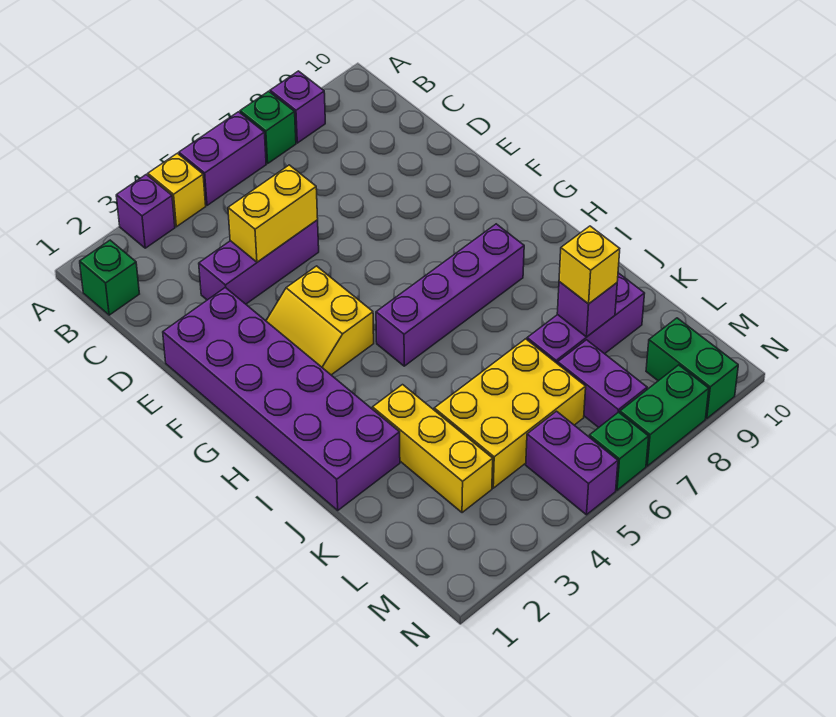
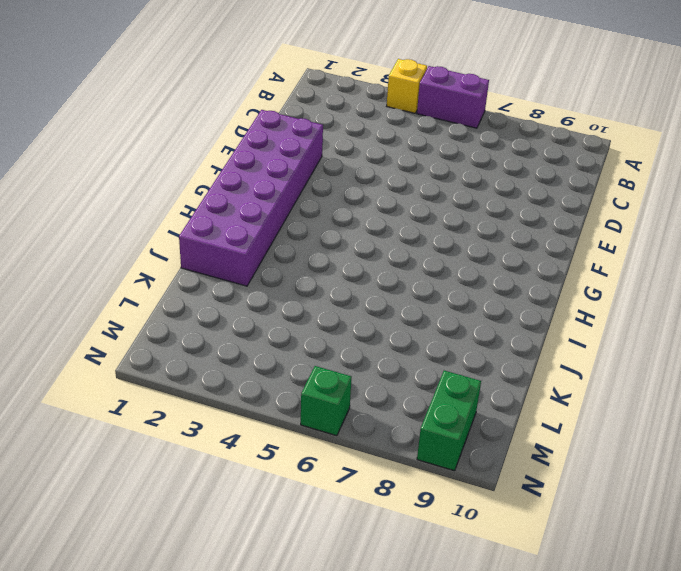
none -> purple brick A3 level 1
none -> green brick A7 level 1
none -> purple brick A8 level 1

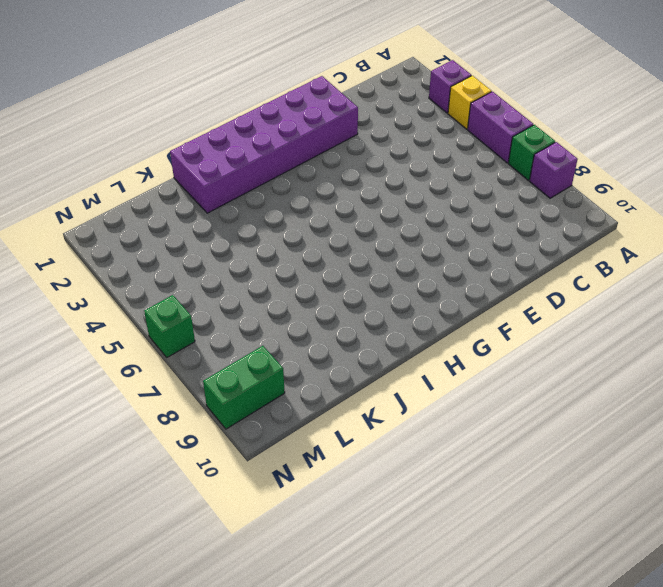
none -> green brick B1 level 1
none -> purple brick D3:D5 level 1
none -> yellow slope F3:G4 level 1 top 4

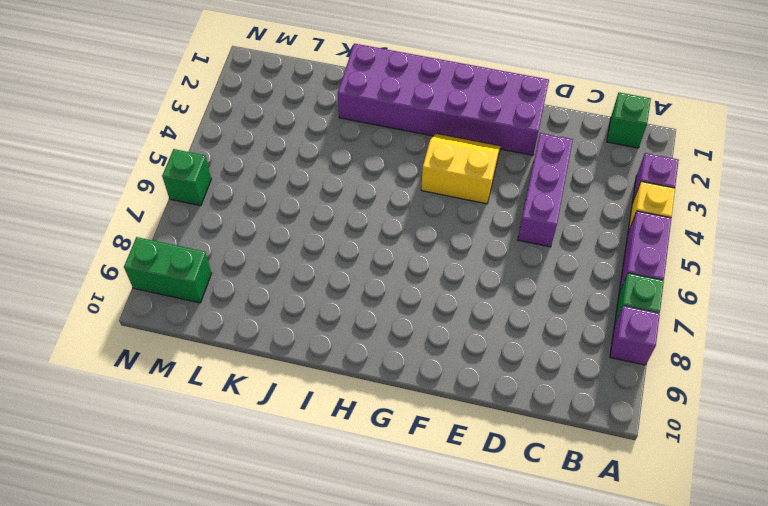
none -> purple brick H5:H8 level 1
none -> yellow brick J3:L3 level 1
none -> yellow brick K4:L6 level 1

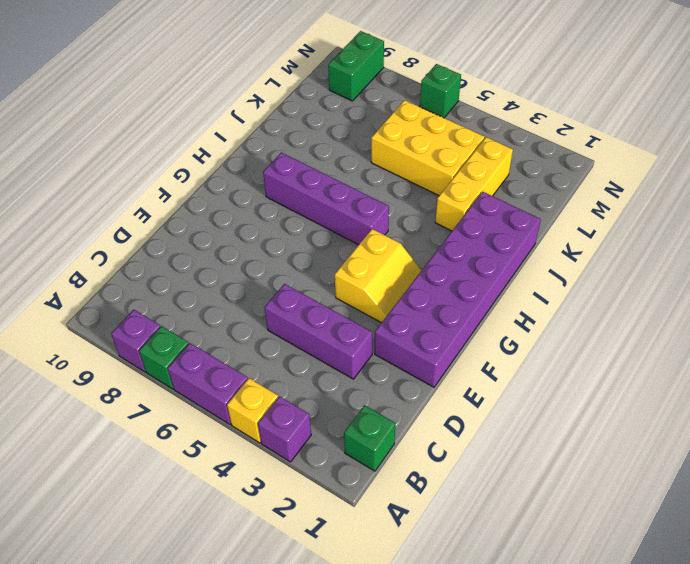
none -> purple brick K7:K9 level 1
none -> purple brick L7:M7 level 1
none -> purple brick M5:N5 level 1

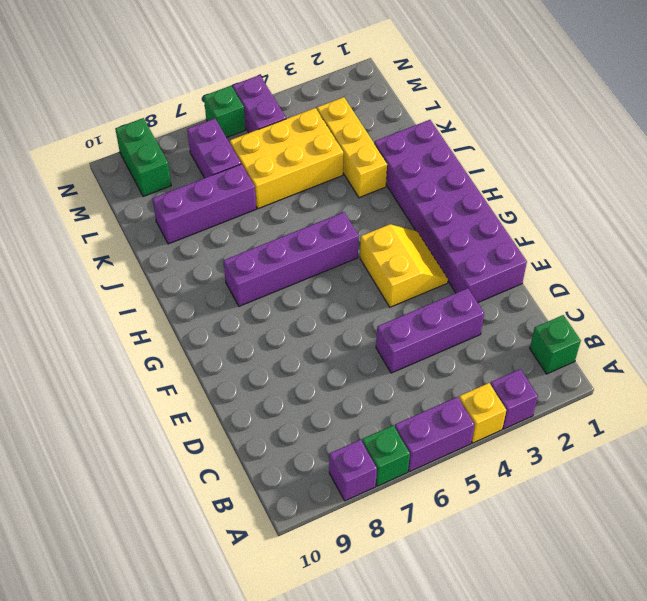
none -> green brick N7:N8 level 1
none -> yellow brick D4:D5 level 2
none -> purple brick K8 level 2

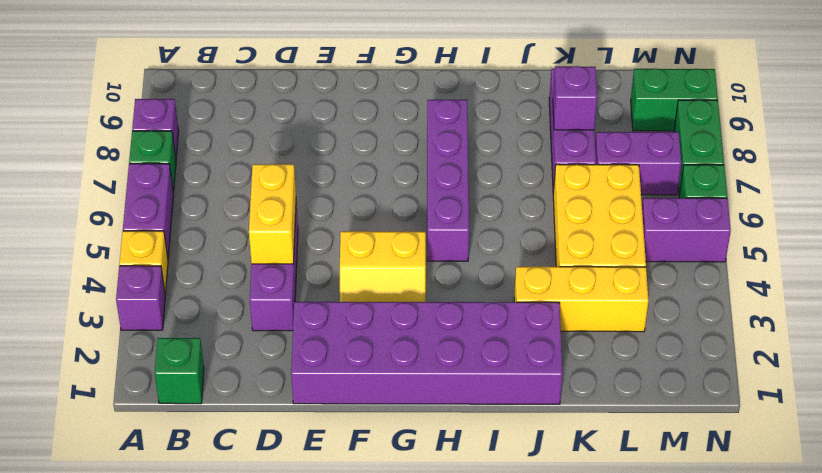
none -> yellow brick K8 level 3

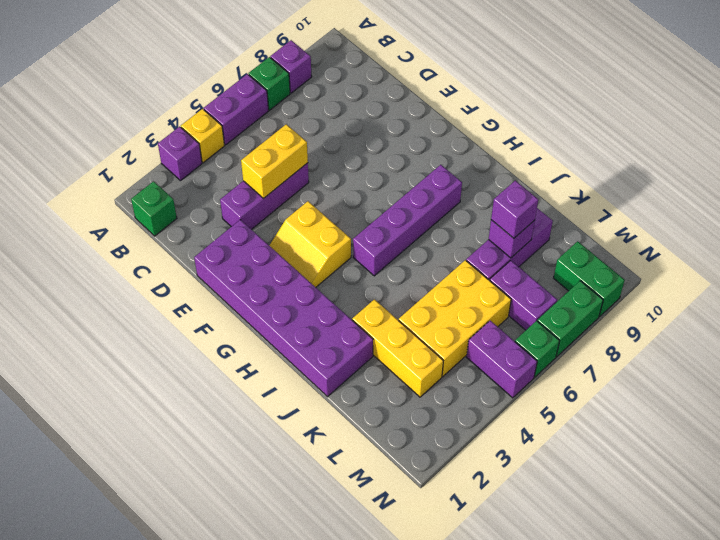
purple brick K8 level 3 -> yellow brick K8 level 3

